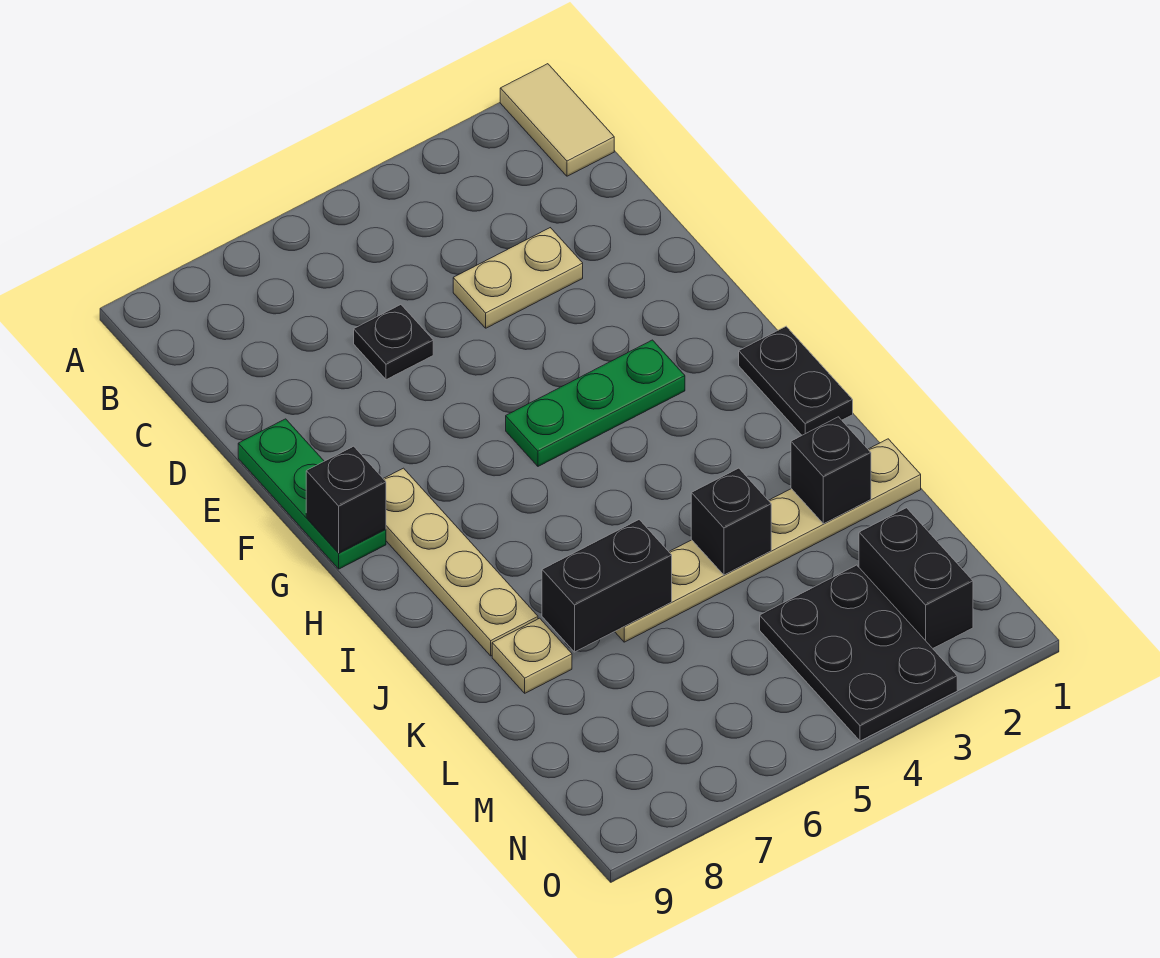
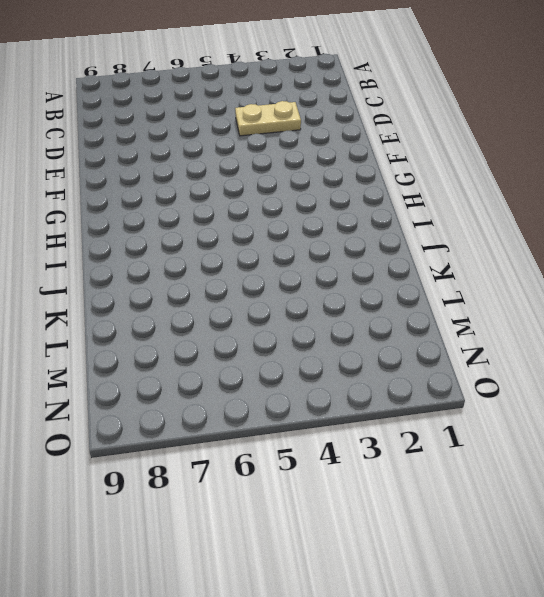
none -> tan tile A1:B1 level 1
none -> black plate D6 level 1
none -> green plate E9:G9 level 1

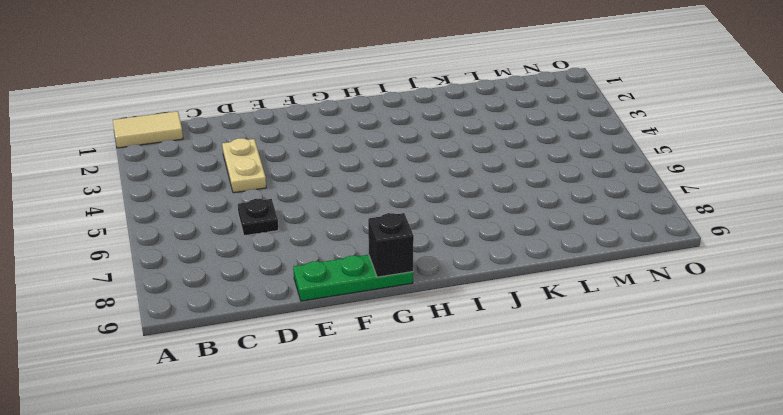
none -> green plate G3:G5 level 1
none -> tan plate G8:J8 level 1
none -> black plate H1:I1 level 1

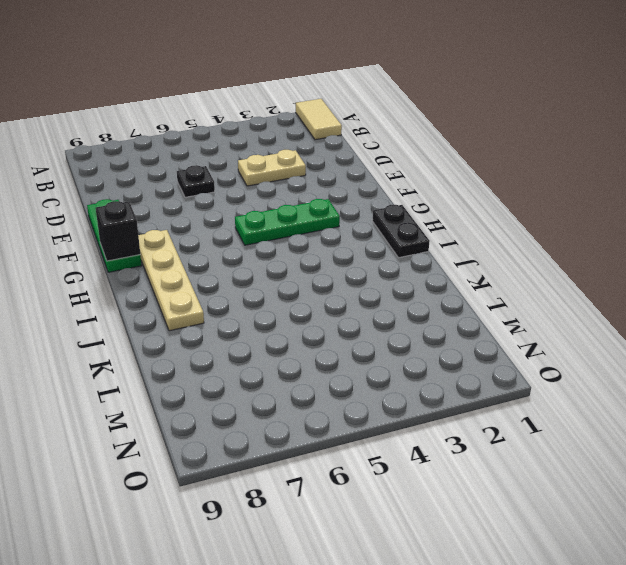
none -> tan plate K1:K6 level 1
none -> tan plate K8 level 1
none -> black brick M2:N2 level 1

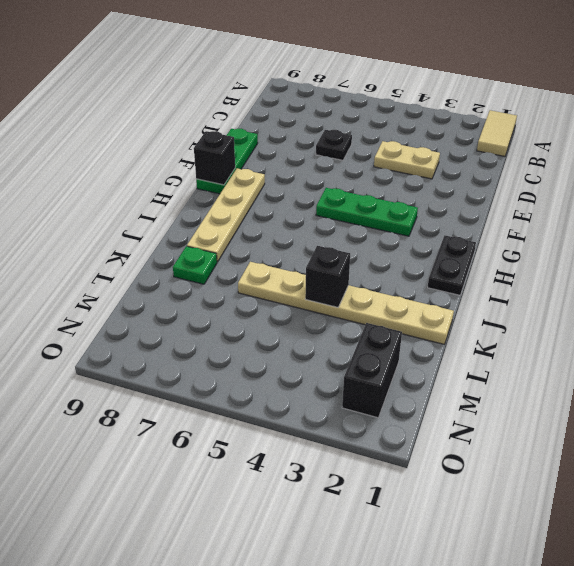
green plate K8 level 1 -> tan plate K8 level 1
none -> black plate M3:O4 level 1
none -> black brick K2 level 2
none -> black brick K6:K7 level 2

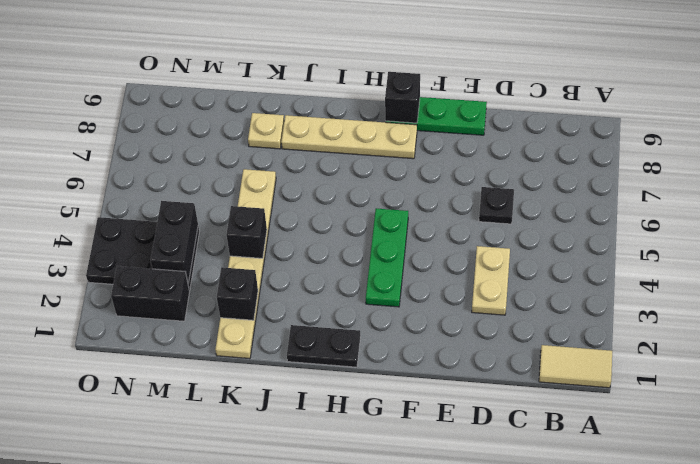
black brick M3:M4 level 2 -> black brick K6:K7 level 2

